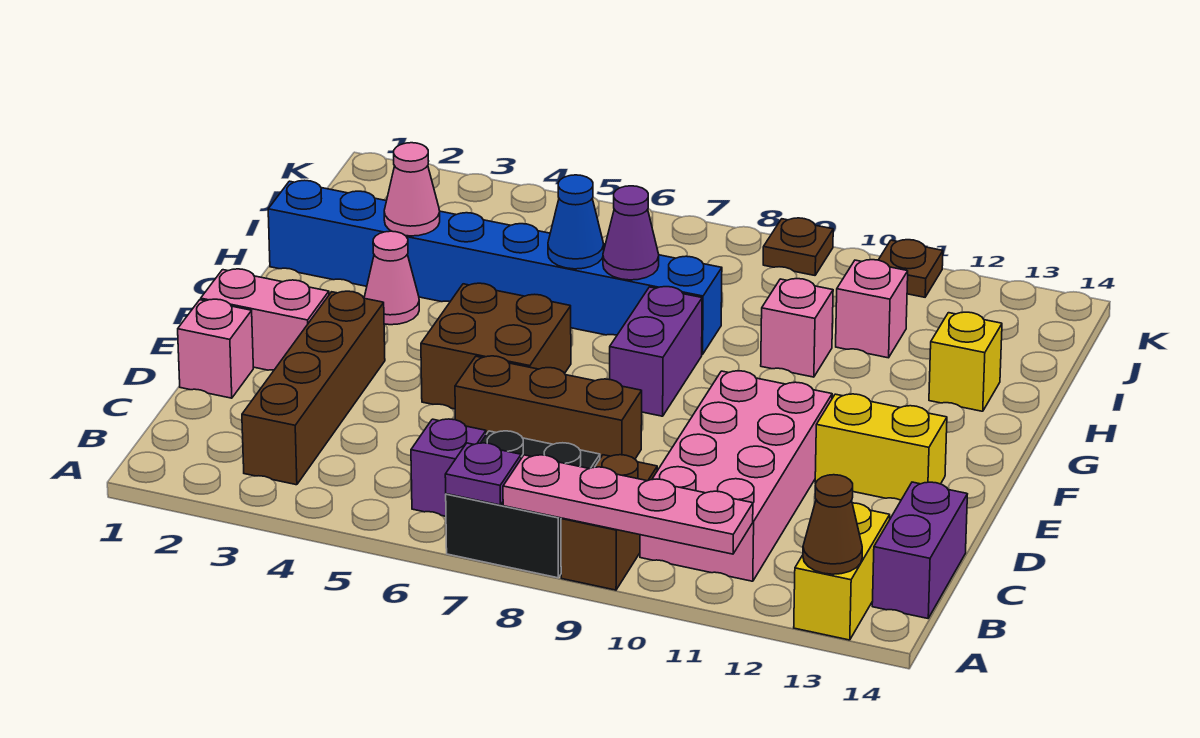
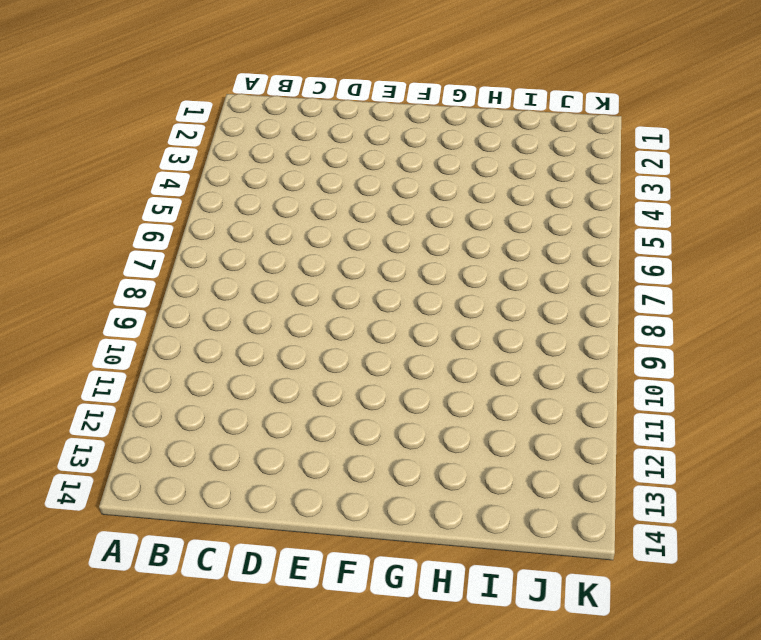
none -> black brick A7:B8 level 1
none -> brown brick A9:B9 level 1
none -> yellow brick A13:B13 level 1

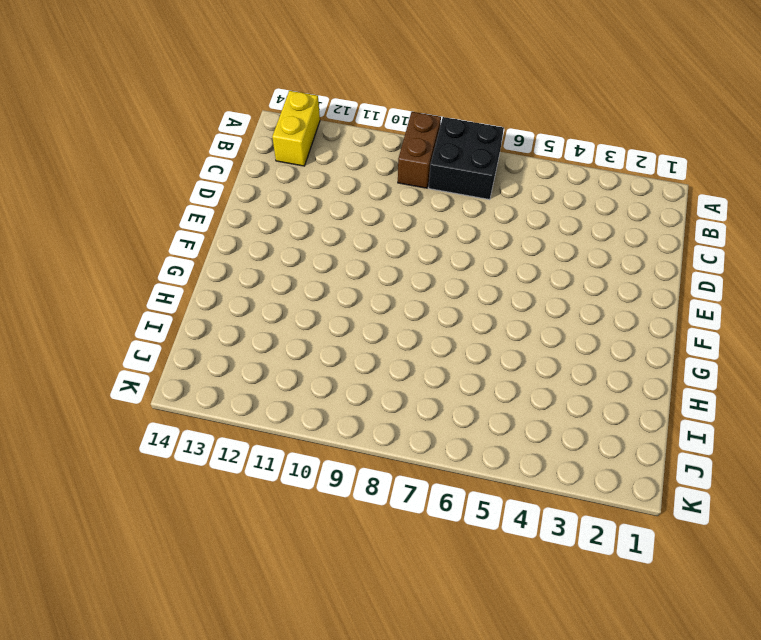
none -> brown brick B3:E3 level 1
none -> purple brick B6 level 1
none -> pink brick B10:E11 level 1

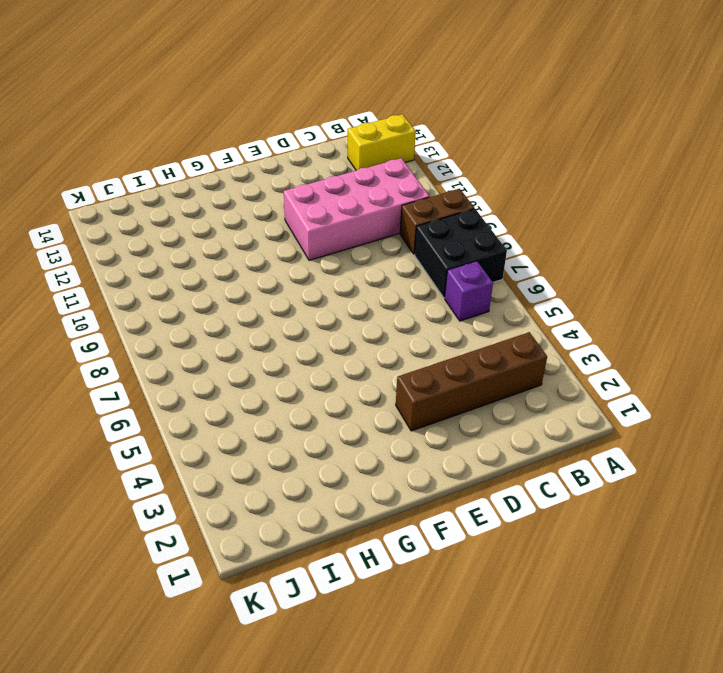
none -> purple brick B14:C14 level 1
none -> pink brick D1 level 1
none -> brown brick D6:D8 level 1

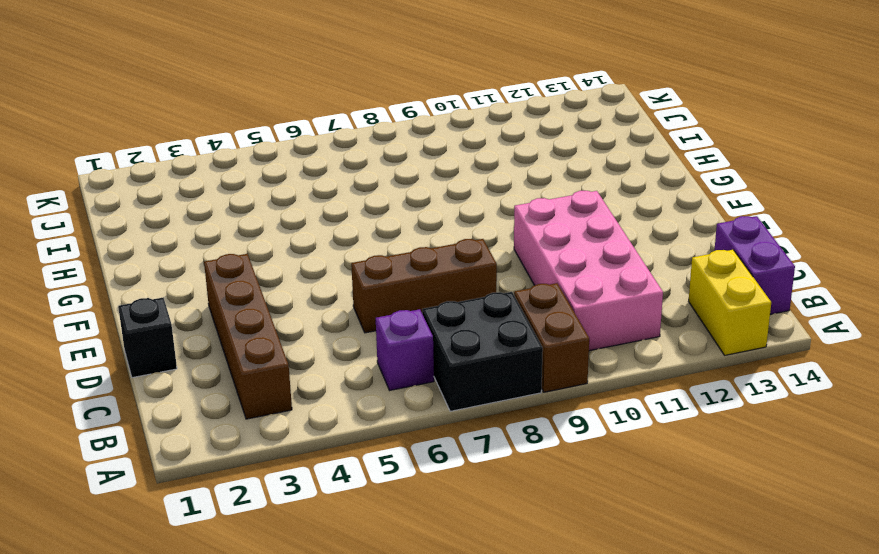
black brick D1 level 1 -> pink brick D1 level 1
none -> pink brick E1:E2 level 1
none -> brown brick E5:F6 level 1
none -> yellow brick E12:E13 level 1

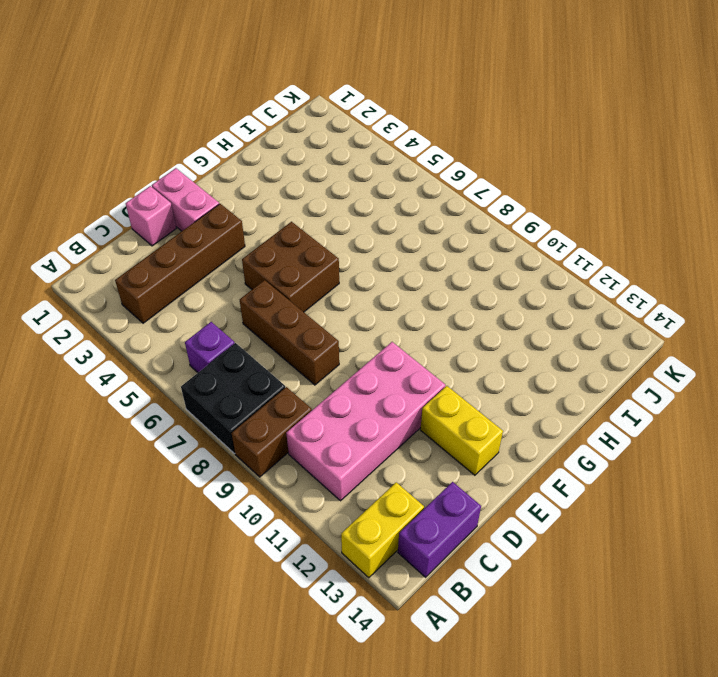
none -> purple brick F8:G8 level 1
none -> pink cone G3 level 1
none -> blue brick H1:H8 level 1

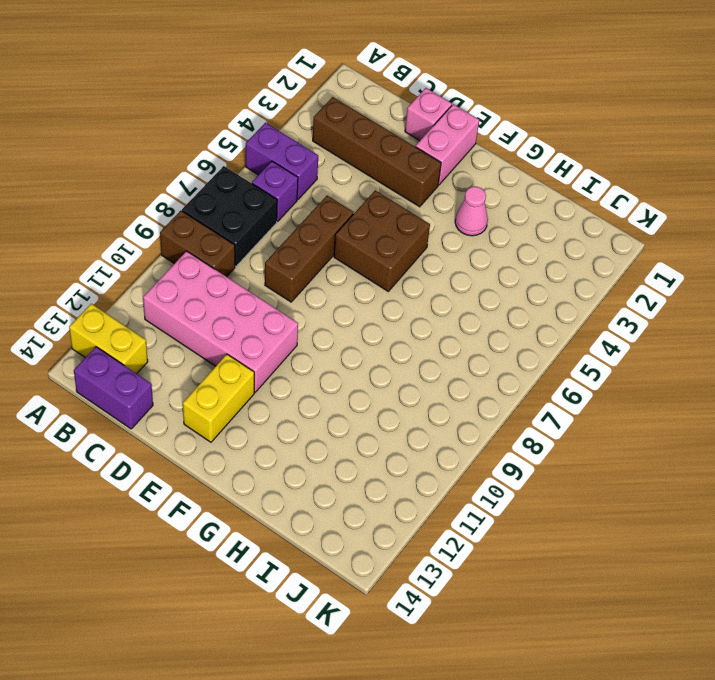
purple brick A5:B5 level 1 -> purple brick F8:G8 level 1
none -> blue brick H1:H8 level 1
none -> pink brick H10 level 1
none -> yellow brick H13 level 1

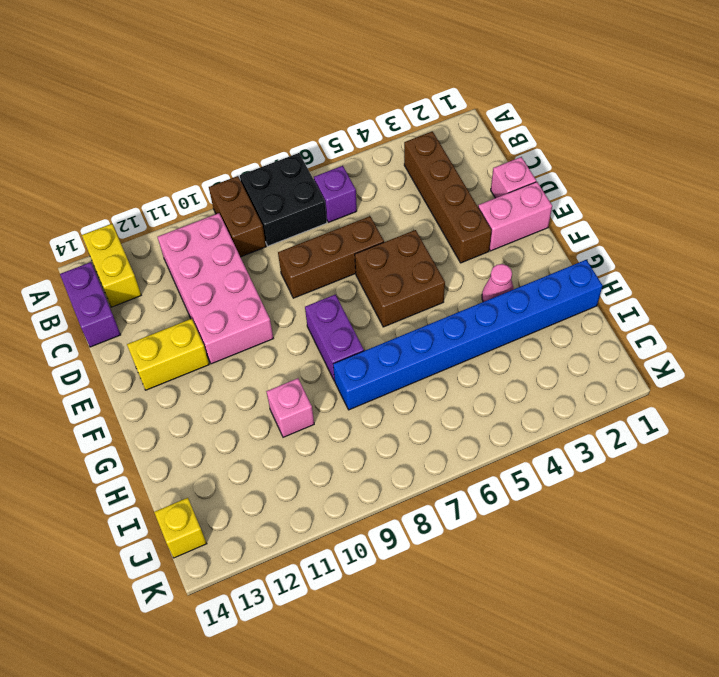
yellow brick J14 level 1 -> yellow brick H13 level 1
none -> pink brick I11 level 1
none -> brown plate K9 level 1
none -> brown plate K11 level 1

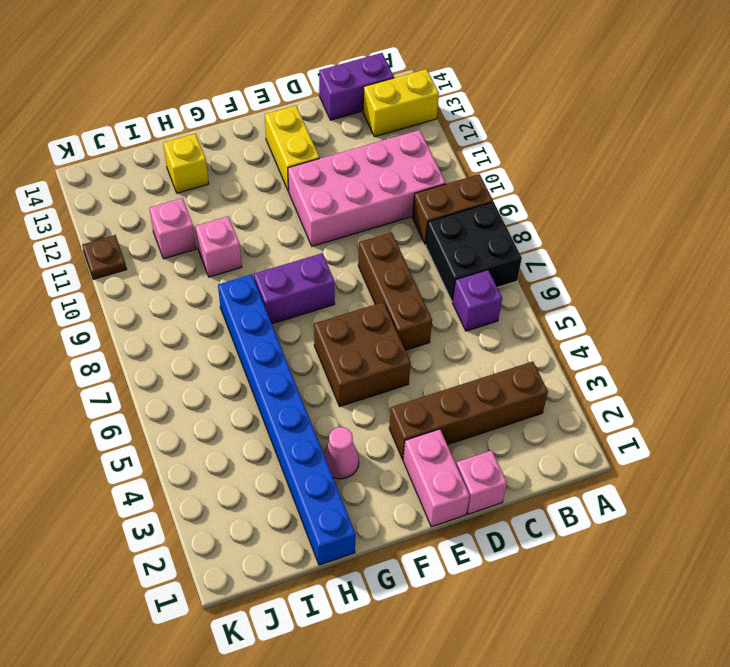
none -> brown plate K9 level 1
none -> purple plate A7 level 2
none -> pink plate A8:A11 level 2

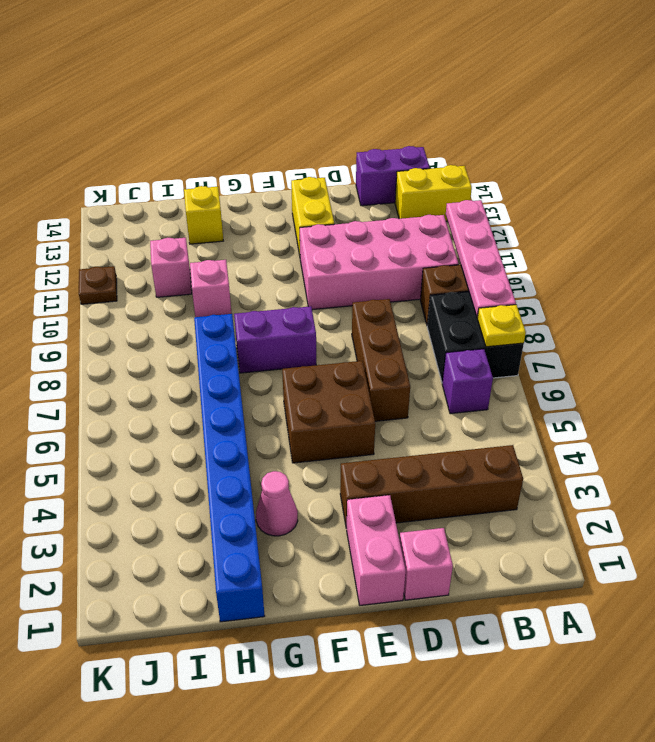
yellow plate A7 level 2 -> purple plate A7 level 2
none -> brown plate K9 level 1
none -> brown cone A13 level 2
none -> pink cone H3 level 2

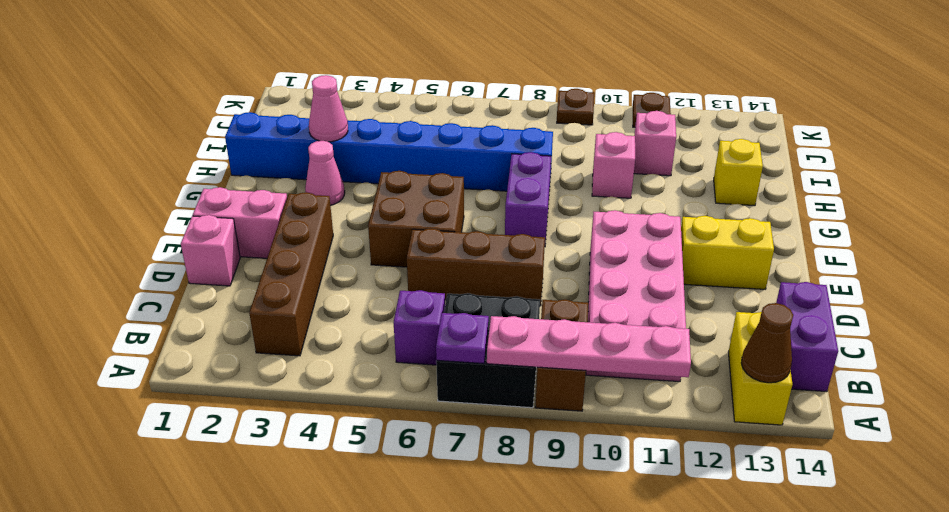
none -> blue cone H6 level 2
none -> purple cone H7 level 2

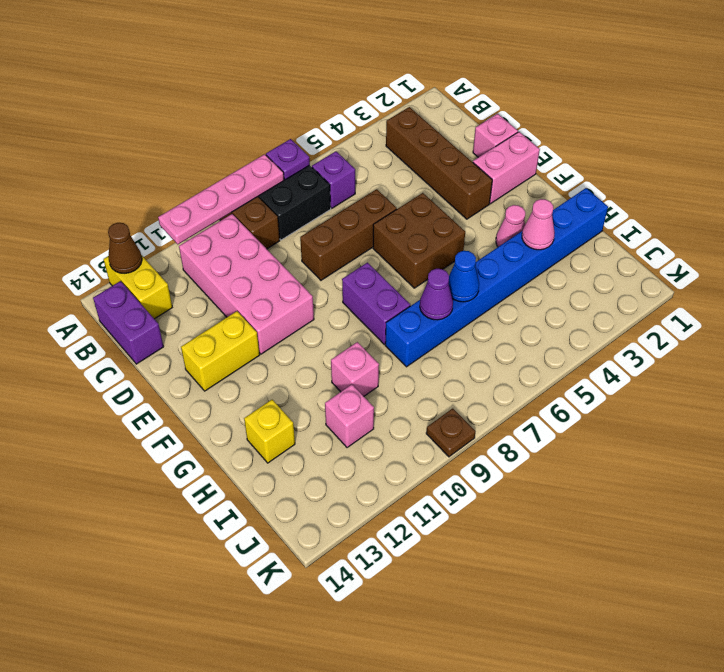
none -> brown plate K11 level 1

